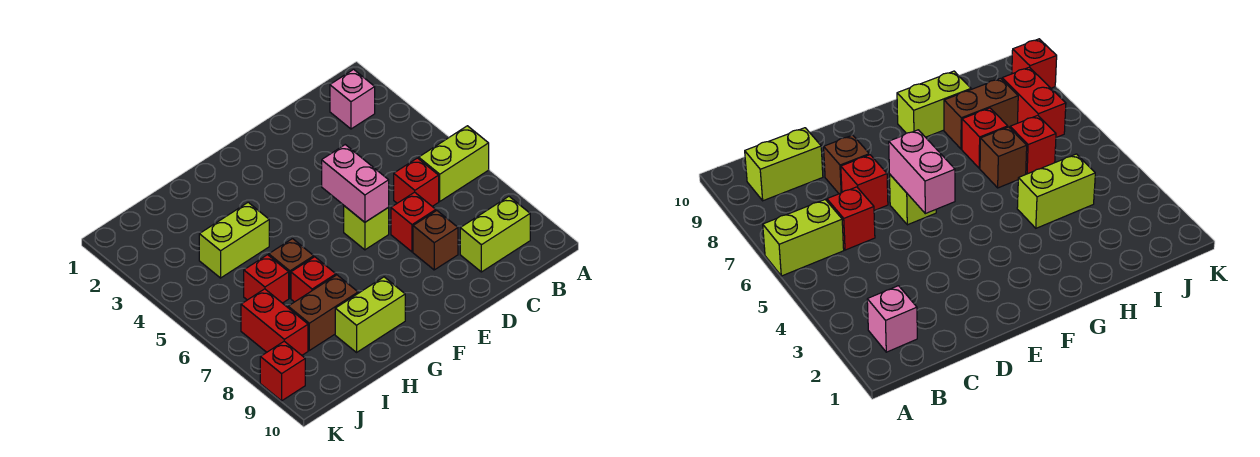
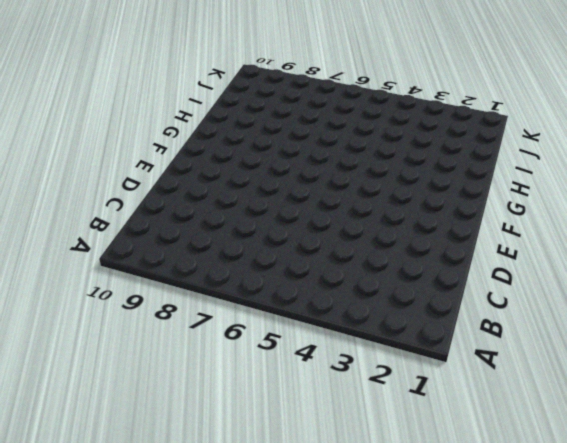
none -> lime brick A6:B6 level 1
none -> pink brick B2 level 1
none -> lime brick B9:C9 level 1

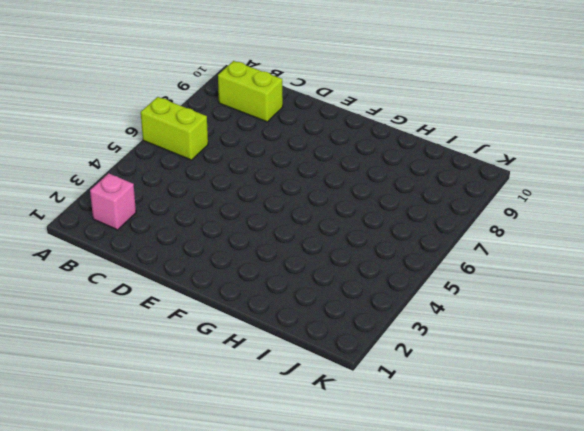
none -> red brick C6 level 1
none -> red brick D7 level 1
none -> brown brick D8 level 1

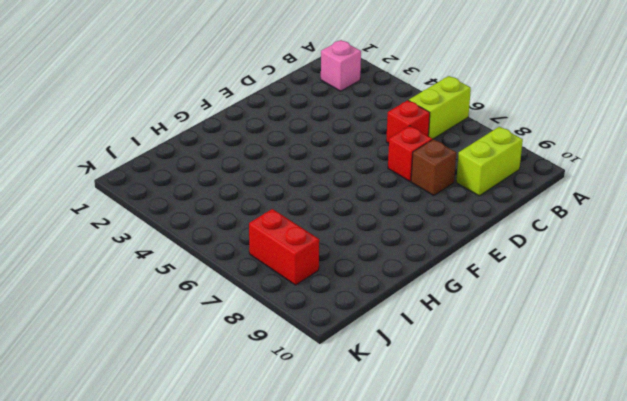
none -> lime brick E6 level 1
none -> lime brick G9:H9 level 1
none -> lime brick H4:I4 level 1

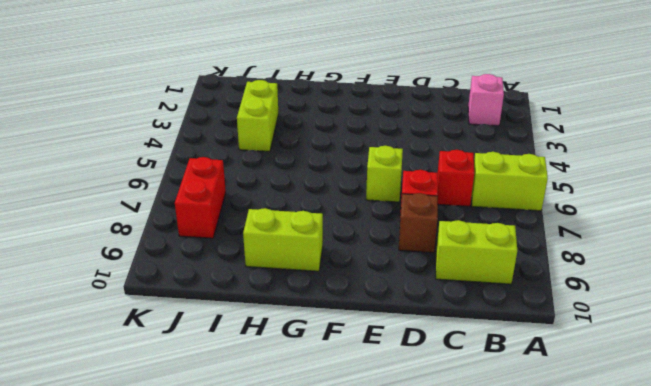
lime brick I3:I4 level 1 -> lime brick H4:I4 level 1
none -> brown brick H6 level 1
none -> red brick H7 level 1
none -> brown brick H8:I8 level 1

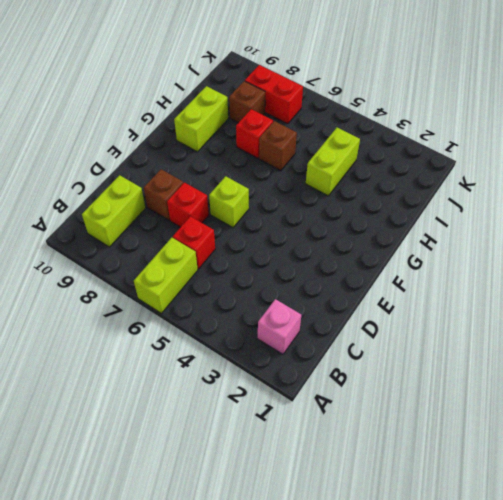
brown brick I8 level 1 -> brown brick H8:I8 level 1
none -> red brick I6 level 1
none -> red brick K9 level 1
none -> pink brick E5:E6 level 2

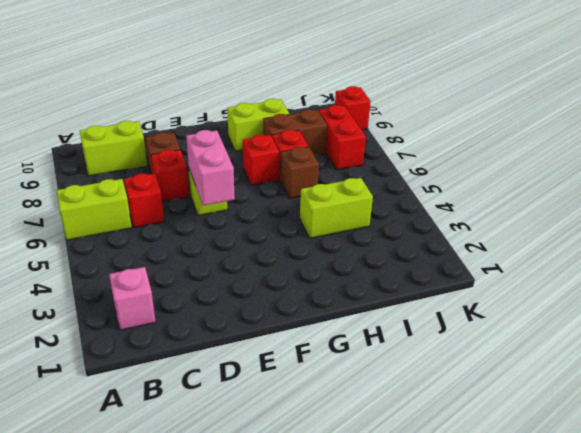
red brick G7 level 1 -> red brick I6 level 1

